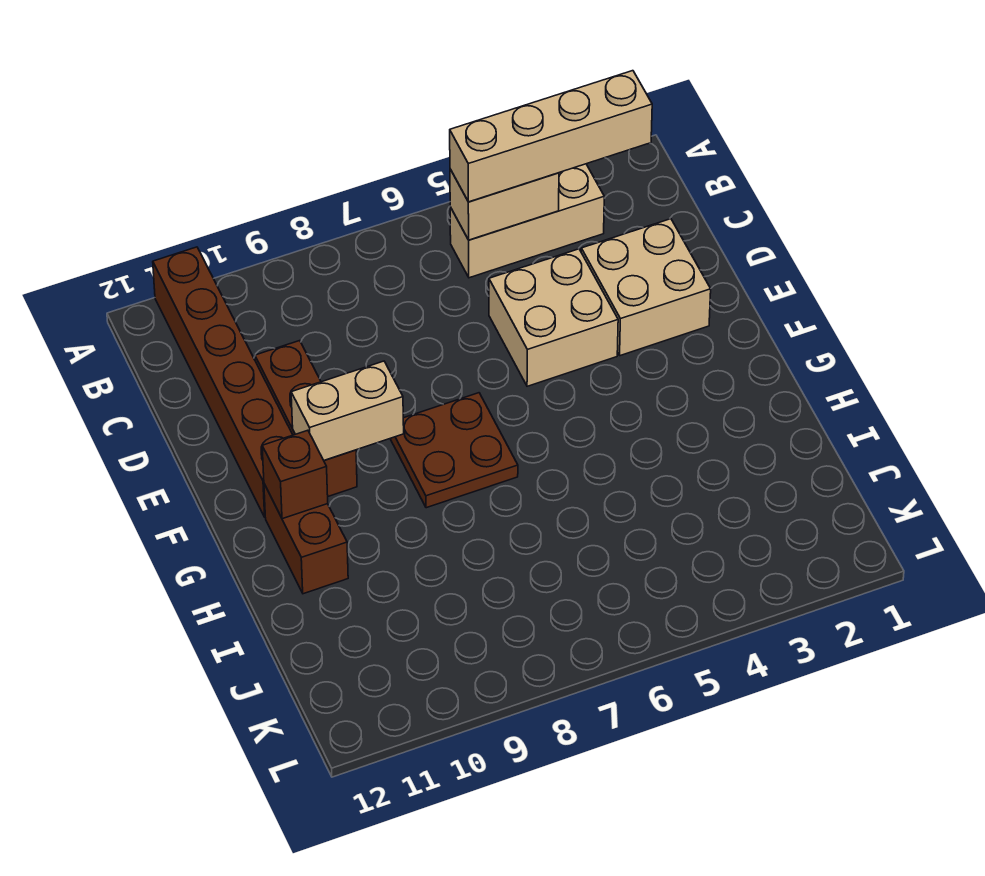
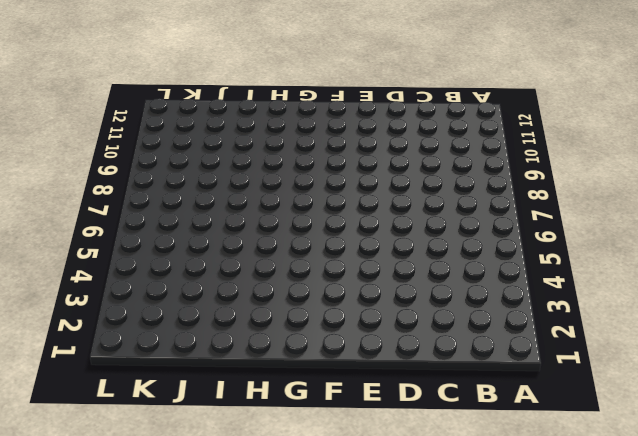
none -> brown brick A11:F11 level 1
none -> tan brick B3:B5 level 1

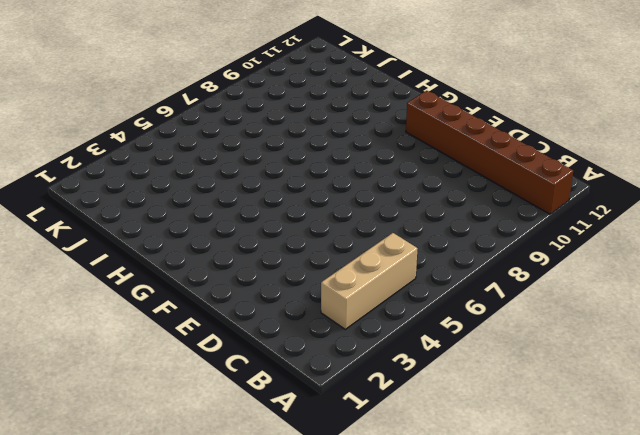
none -> tan brick D2:E3 level 1
none -> tan brick D4:E5 level 1

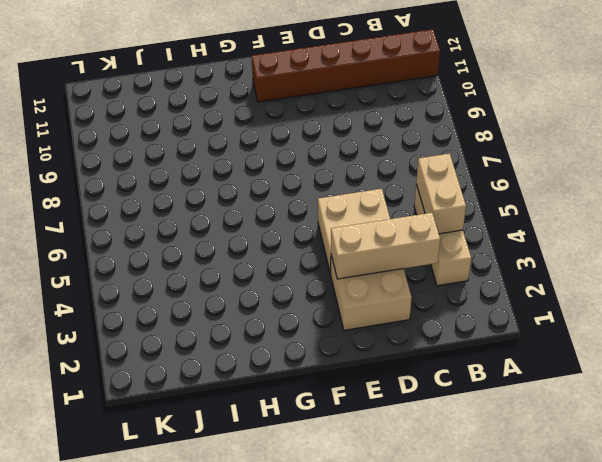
tan brick C3:E3 level 2 -> none
none -> brown brick D10:F10 level 1
none -> brown plate F7:G8 level 1

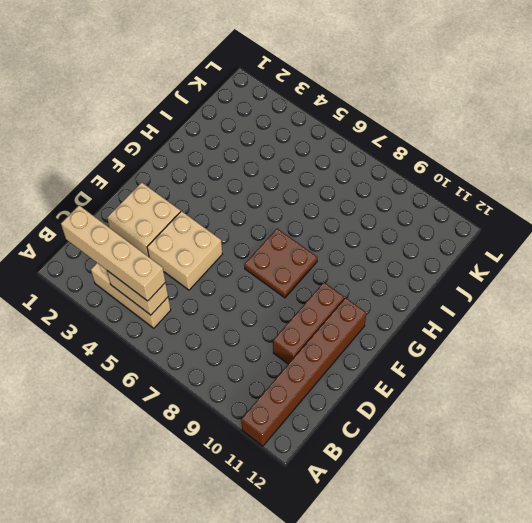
none -> brown brick G11:H11 level 1
none -> tan brick F9:F10 level 2

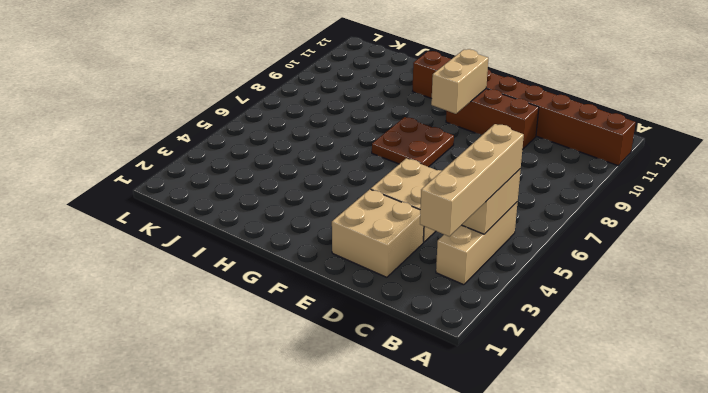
none -> brown brick G11 level 2

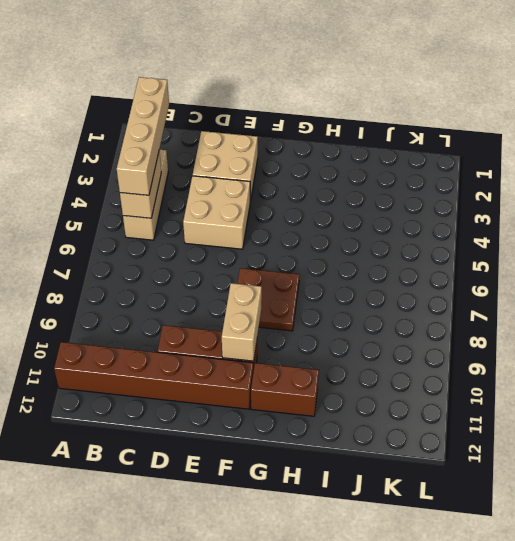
none -> brown brick G11 level 2

